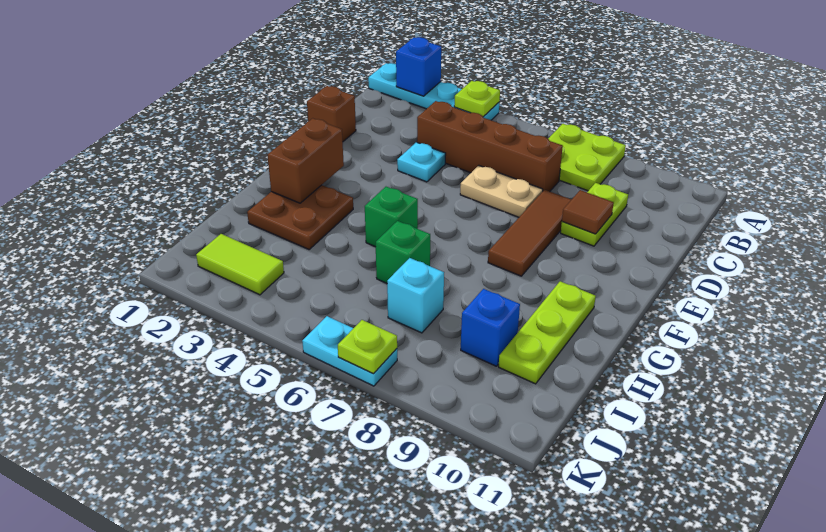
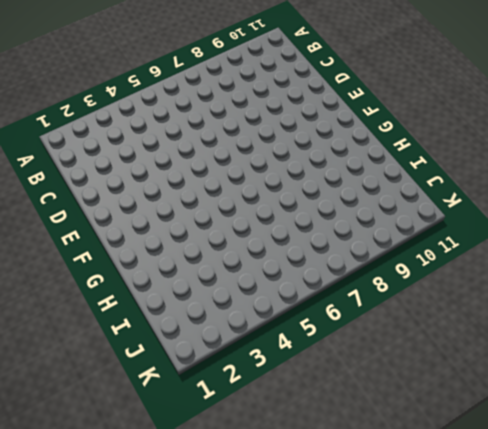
none -> cyan plate A1:A4 level 1
none -> lime plate A7:B8 level 1
none -> brown brick C4:C7 level 1

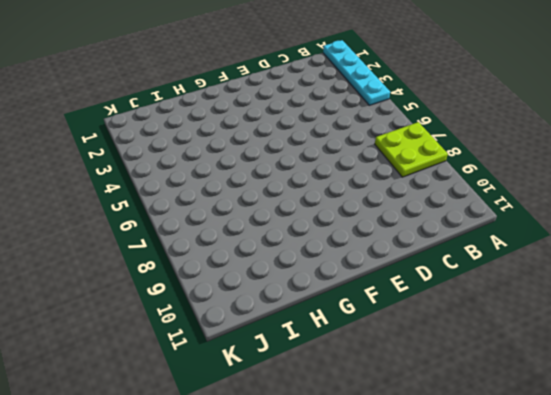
none -> brown brick C4:C7 level 1
none -> lime plate C9:D9 level 1
none -> brown brick D1 level 1

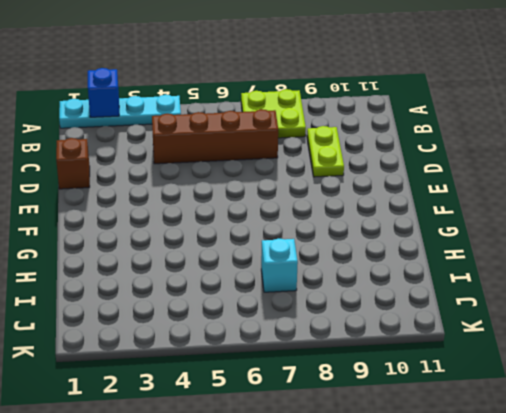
none -> cyan plate D4 level 1
none -> tan plate D6:D7 level 1
none -> brown tile D8:F8 level 1

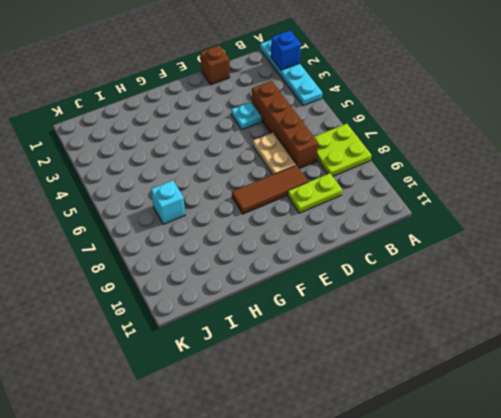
none -> brown plate G2:H3 level 1
none -> green brick G5 level 1
none -> lime plate G10:I10 level 1

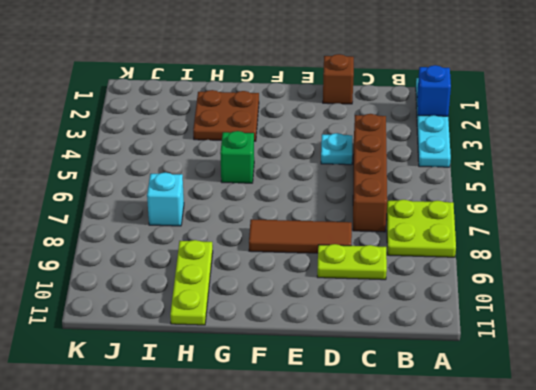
lime plate H9:H11 level 1 -> lime plate G10:I10 level 1
none -> tan plate D6:D7 level 1
none -> green brick H6 level 1
none -> blue brick I9 level 1

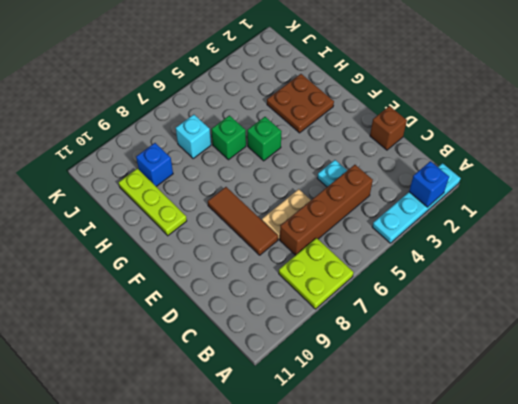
none -> lime plate C9:D9 level 1
none -> lime tile J2:J3 level 1
none -> cyan plate K6:K7 level 1

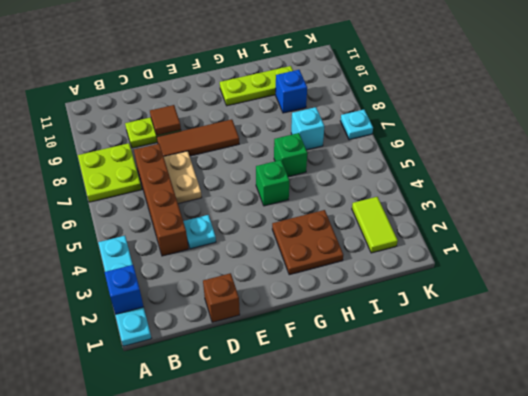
cyan plate K7 level 1 -> cyan plate K6:K7 level 1
none -> lime plate A4 level 2
none -> brown brick F2:G2 level 2
none -> lime plate K7 level 2

